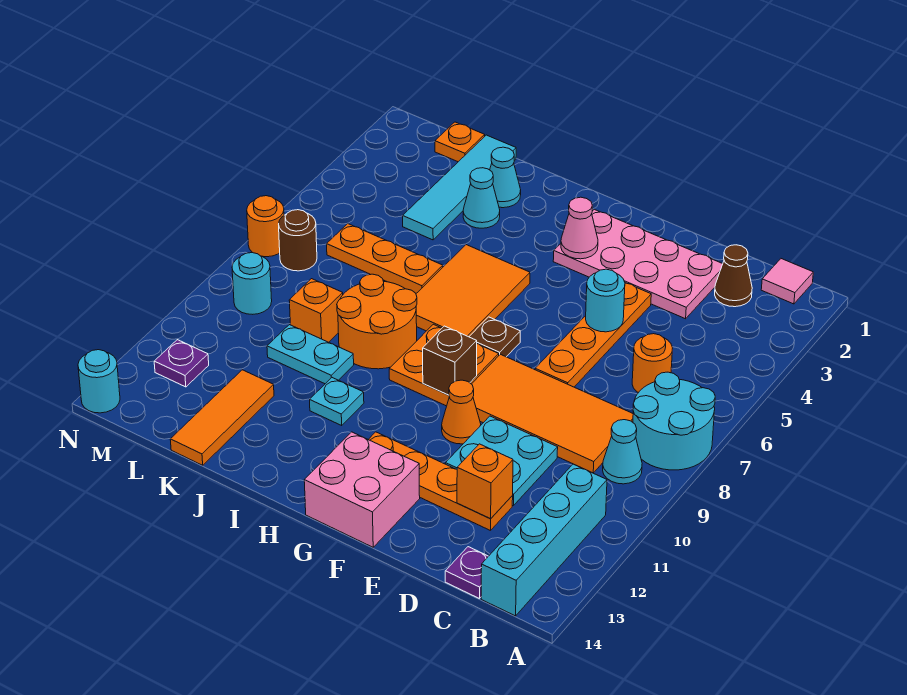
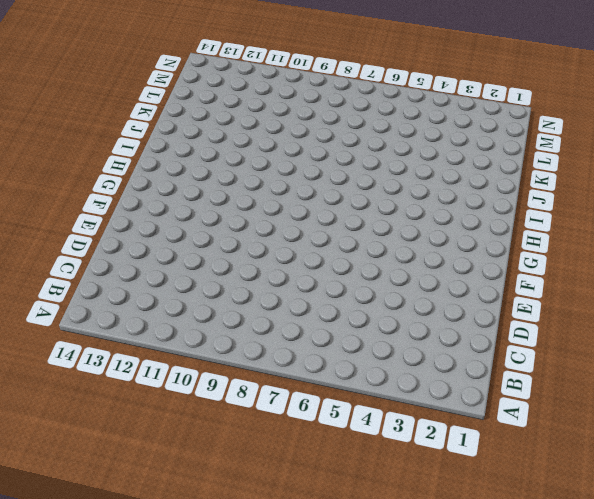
none -> cyan round brick A7:B8 level 1
none -> pink tile B1 level 1
none -> cyan cone B9 level 1
none -> cyan brick B11:B14 level 1

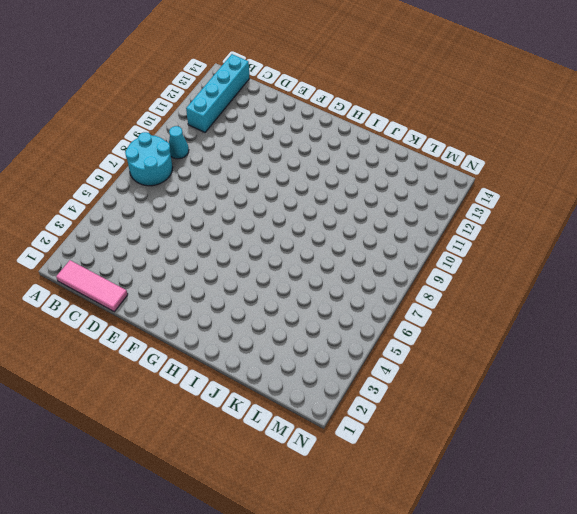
pink tile B1:D1 level 1 -> pink tile B1 level 1
none -> brown cone C2 level 1
none -> orange round brick C6 level 1
none -> orange tile C8:F9 level 1
none -> purple plate C14 level 1

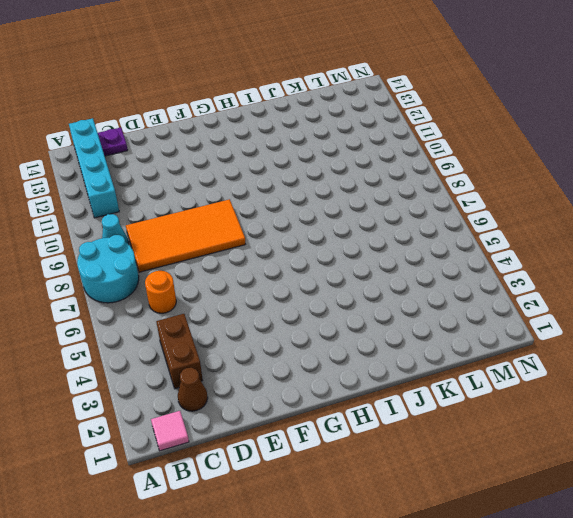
brown brick C3:C4 level 1 -> none
none -> pink plate D2:G3 level 1
none -> cyan plate D10:E11 level 1
none -> orange plate D12:G12 level 1
none -> orange plate E4:E7 level 1

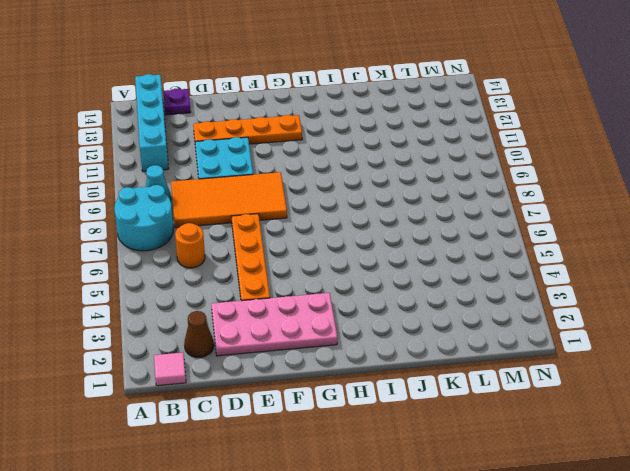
none -> orange cone F10 level 1
none -> pink brick F13:G14 level 1
none -> brown plate G7 level 1
none -> orange plate G8:H9 level 1

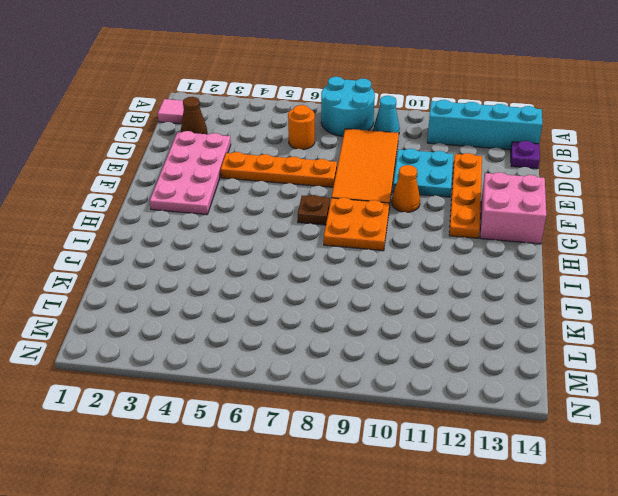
none -> orange tile H5:I7 level 1
none -> orange round brick I8:J9 level 1
none -> cyan plate I11 level 1
none -> cyan cone J2 level 1

